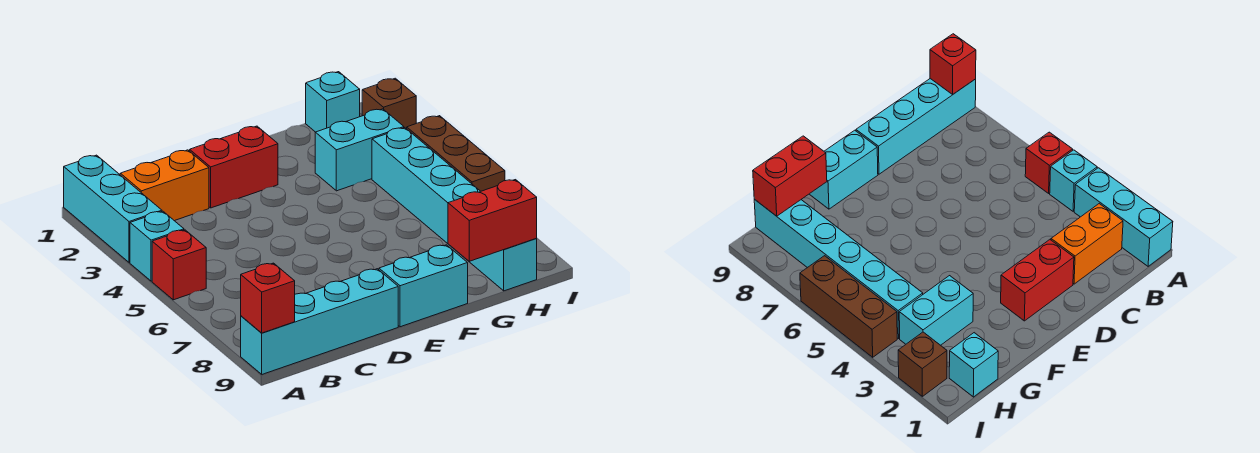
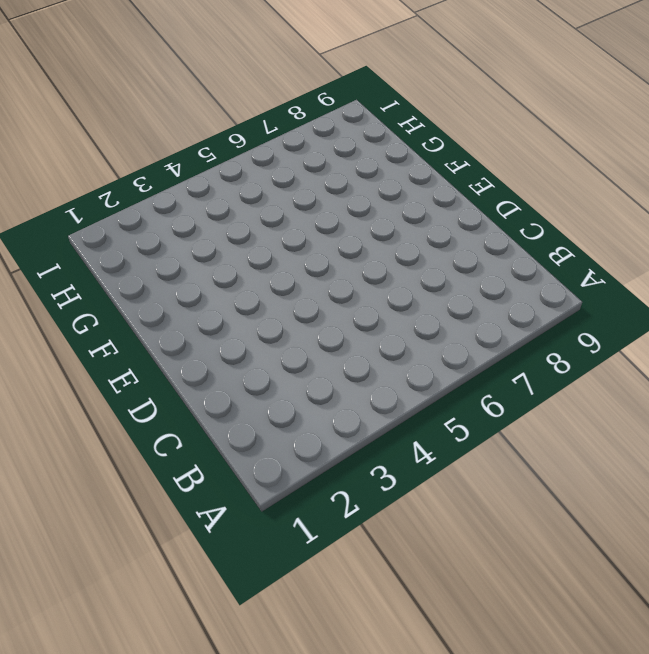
none -> cyan brick A1:A3 level 1
none -> cyan brick A4 level 1
none -> red brick A5 level 1

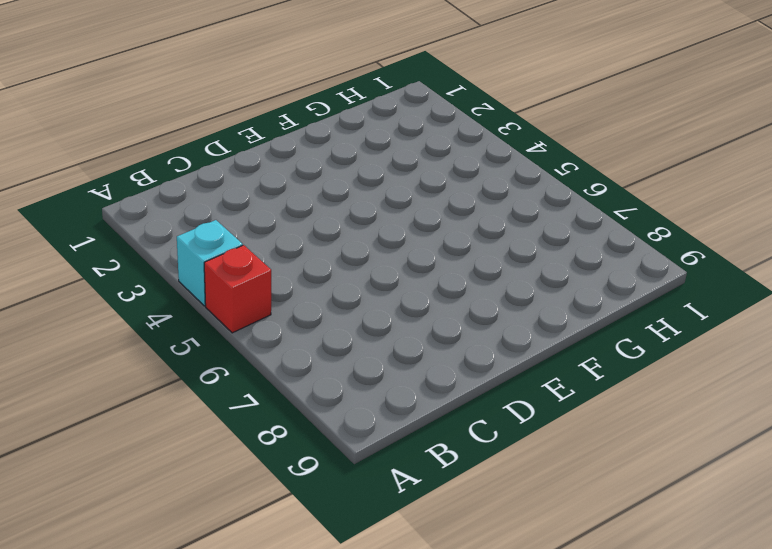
none -> cyan brick A1:A3 level 1
none -> cyan brick A9:D9 level 1
none -> orange brick B2:C2 level 1

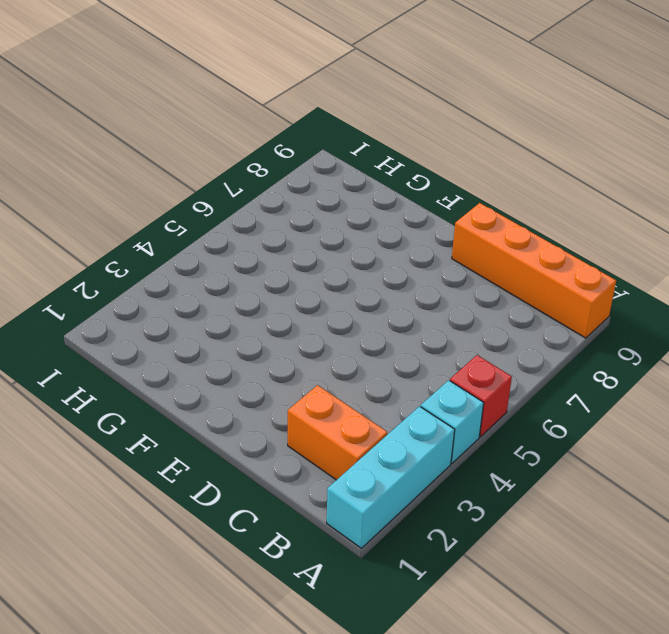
orange brick A9:D9 level 1 -> cyan brick A9:D9 level 1
none -> red brick D2:E2 level 1
none -> cyan brick E9:F9 level 1
none -> cyan brick G3:H3 level 1

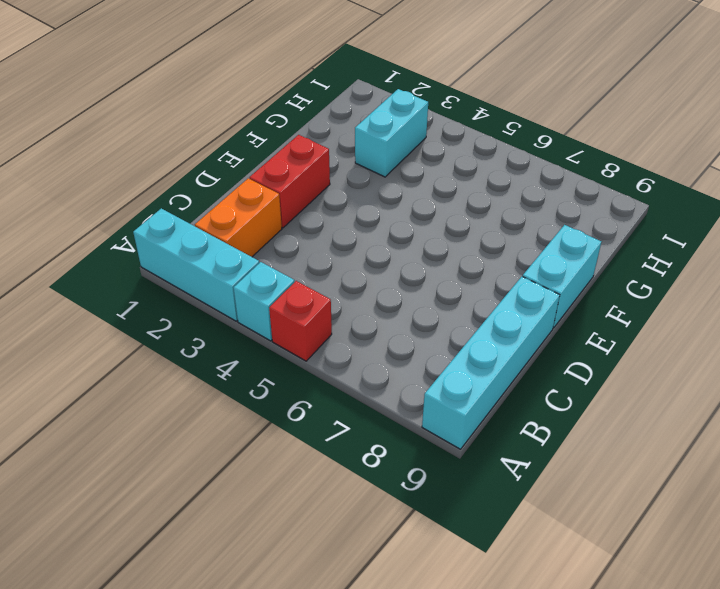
none -> cyan brick H1 level 1
none -> cyan brick H4:H9 level 1
none -> brown brick I2 level 1

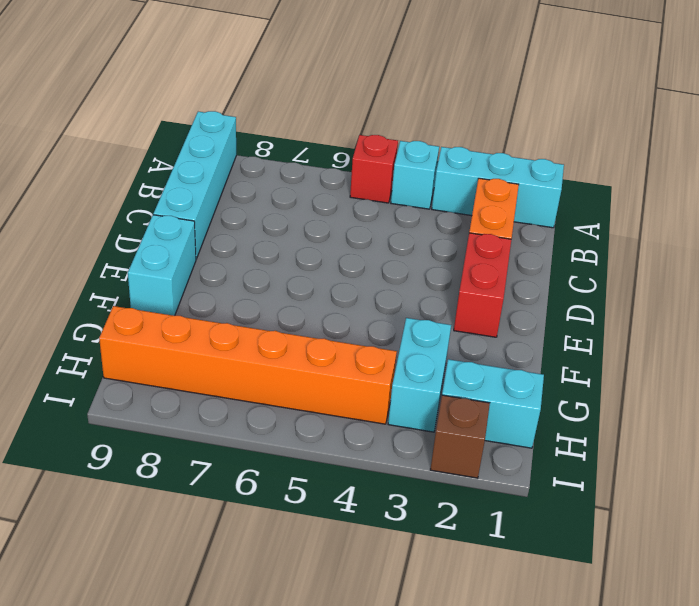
cyan brick H1:H2 level 1 -> cyan brick H1 level 1
orange brick H4:H9 level 1 -> cyan brick H4:H9 level 1
none -> brown brick I4:I6 level 1
none -> red brick A9 level 2
none -> red brick G9:H9 level 2

